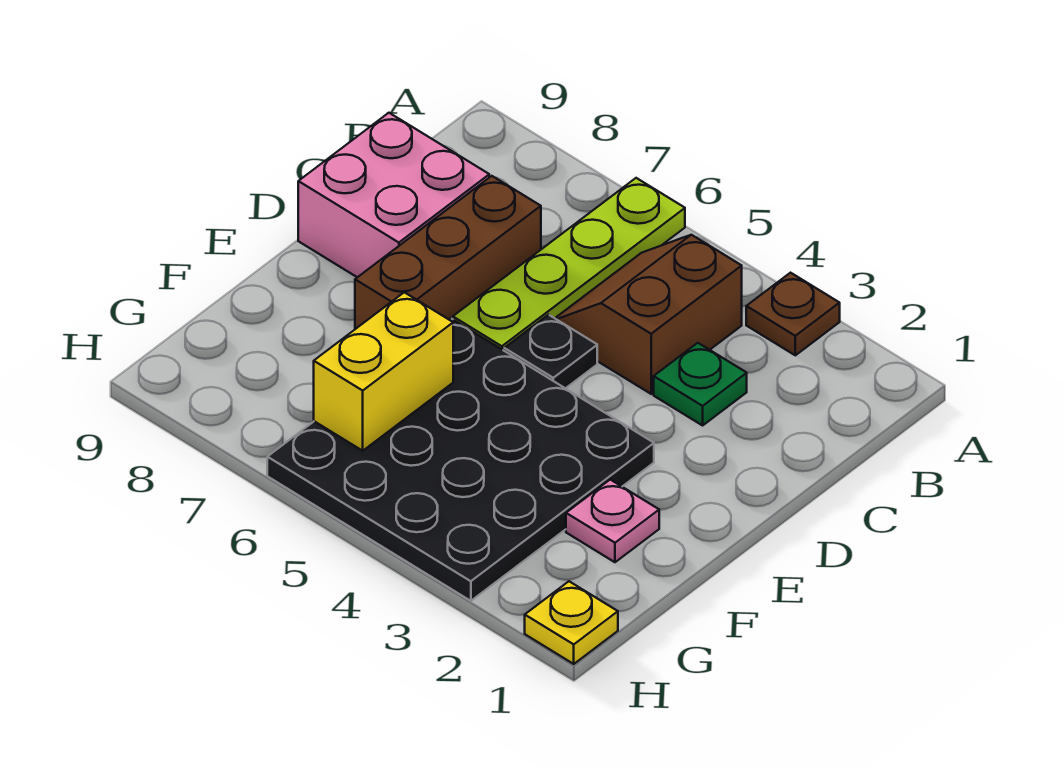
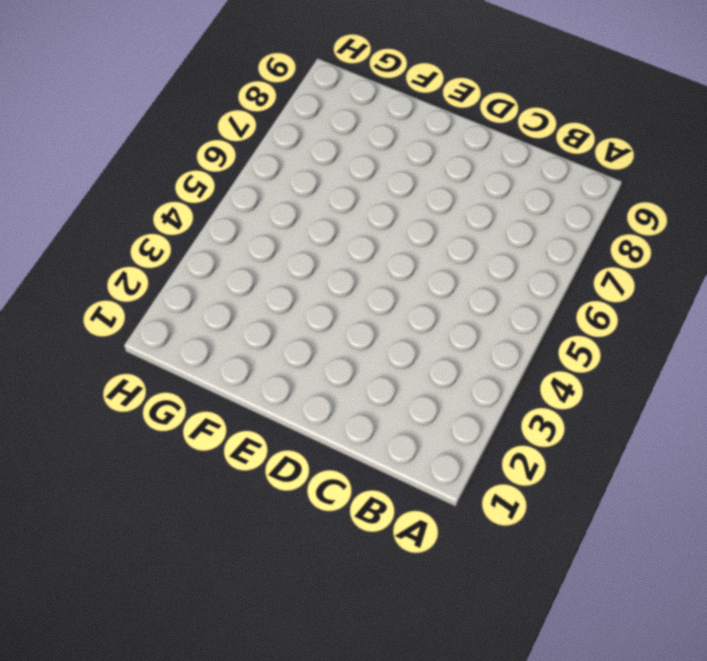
none -> brown plate A3 level 1
none -> lime plate A6:D6 level 1

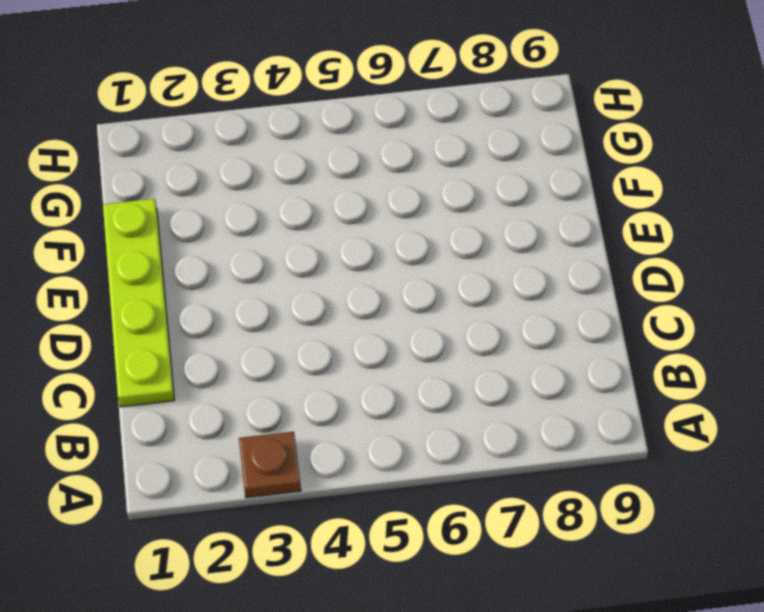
lime plate C1:F1 level 1 -> lime plate A6:D6 level 1
none -> brown slope B4:C5 level 1 top 4
none -> green plate C3 level 1

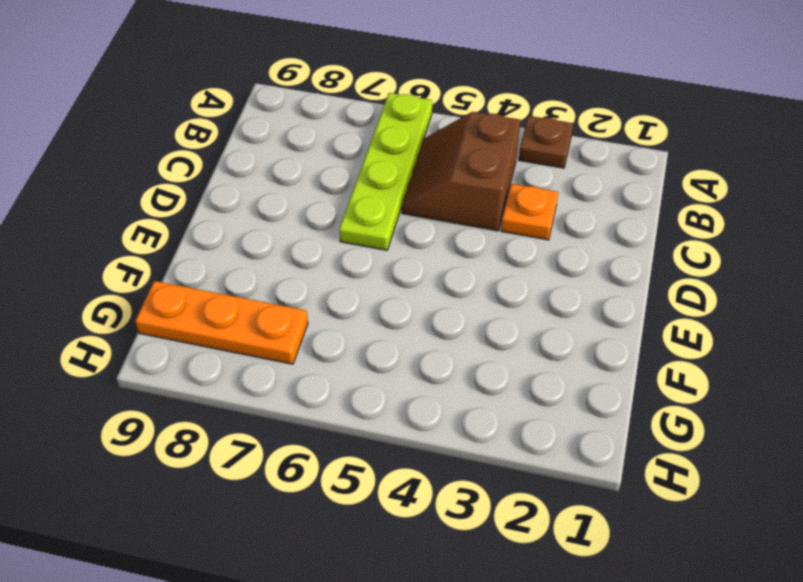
orange plate C3 level 1 -> green plate C3 level 1
orange plate G7:G9 level 1 -> none
none -> brown brick C7:E7 level 1
none -> pink brick C8:D9 level 1

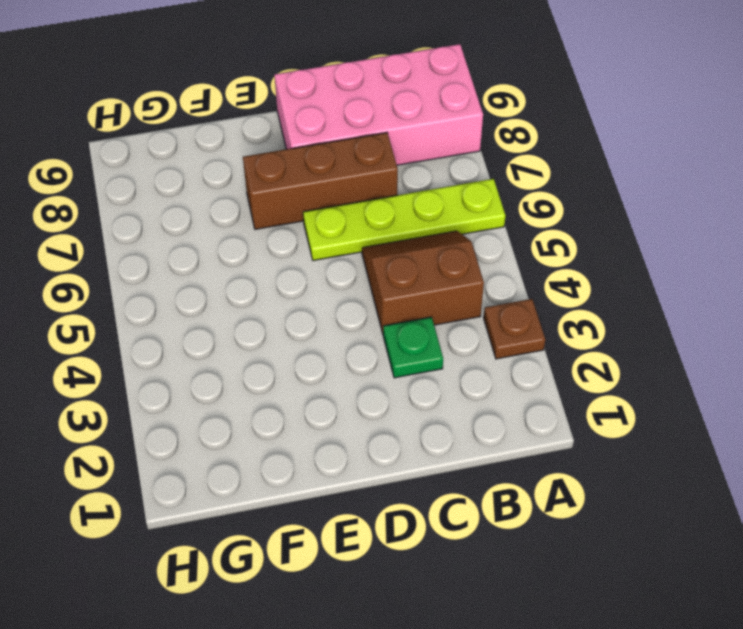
pink brick A8:D9 level 1 -> pink brick C8:D9 level 1
none -> black plate D5 level 1
none -> black plate E3:H6 level 1

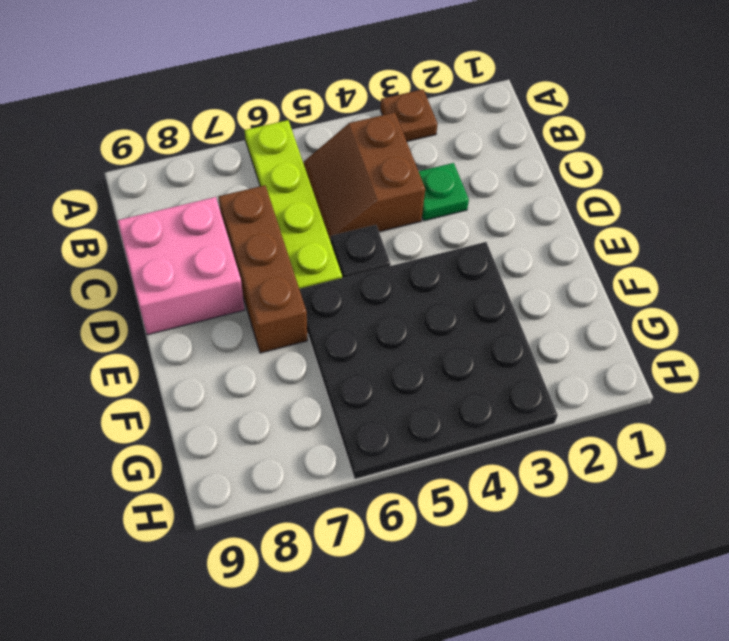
none -> pink plate F2 level 1
none -> yellow plate H1 level 1

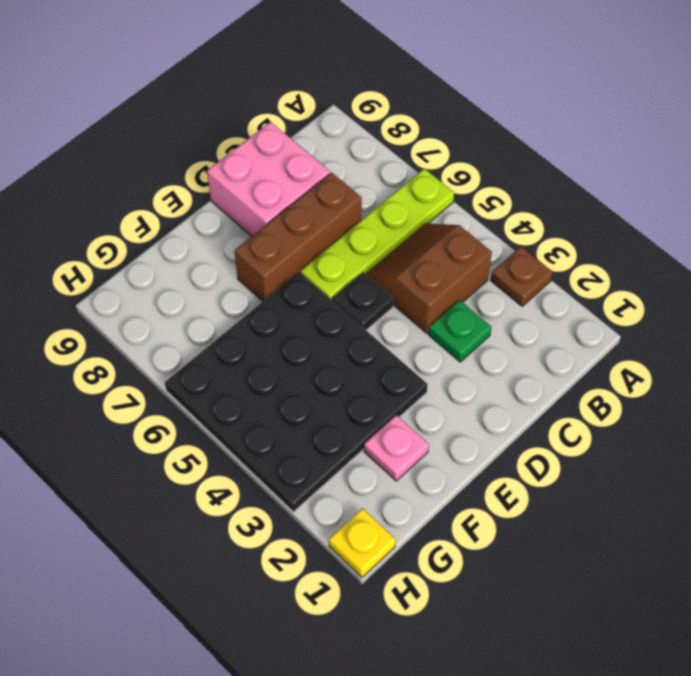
none -> yellow brick F6:G6 level 2

